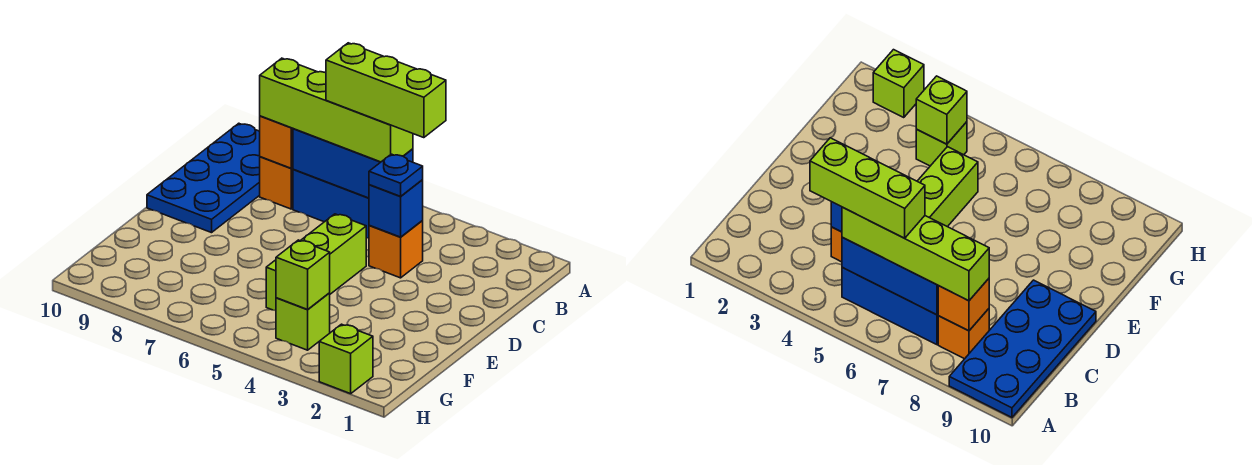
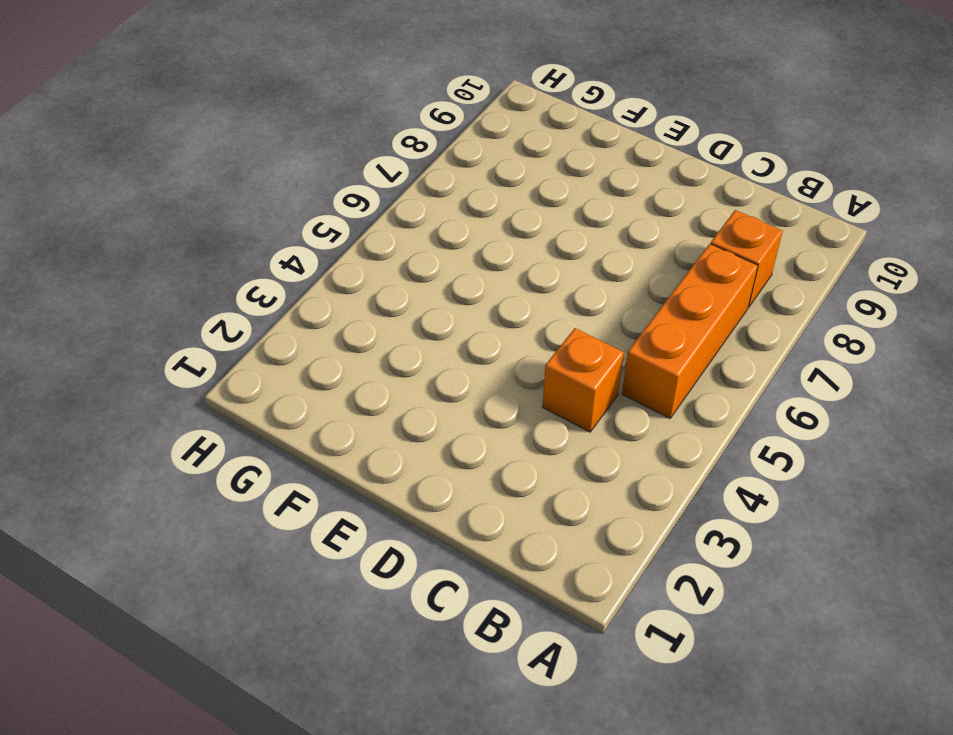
orange brick B5:B7 level 1 -> blue brick B5:B7 level 1
none -> blue plate A9:D10 level 1
none -> lime brick D5:F5 level 1
none -> lime brick G4 level 1

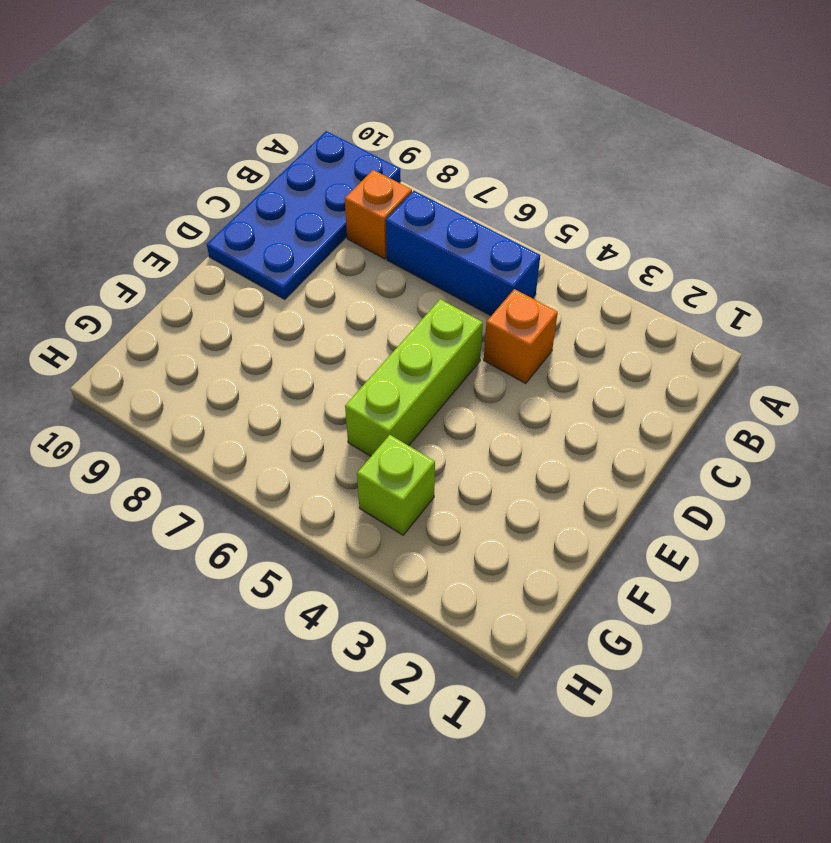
none -> lime brick H2 level 1
none -> blue brick B5:B7 level 2
none -> orange brick B8 level 2

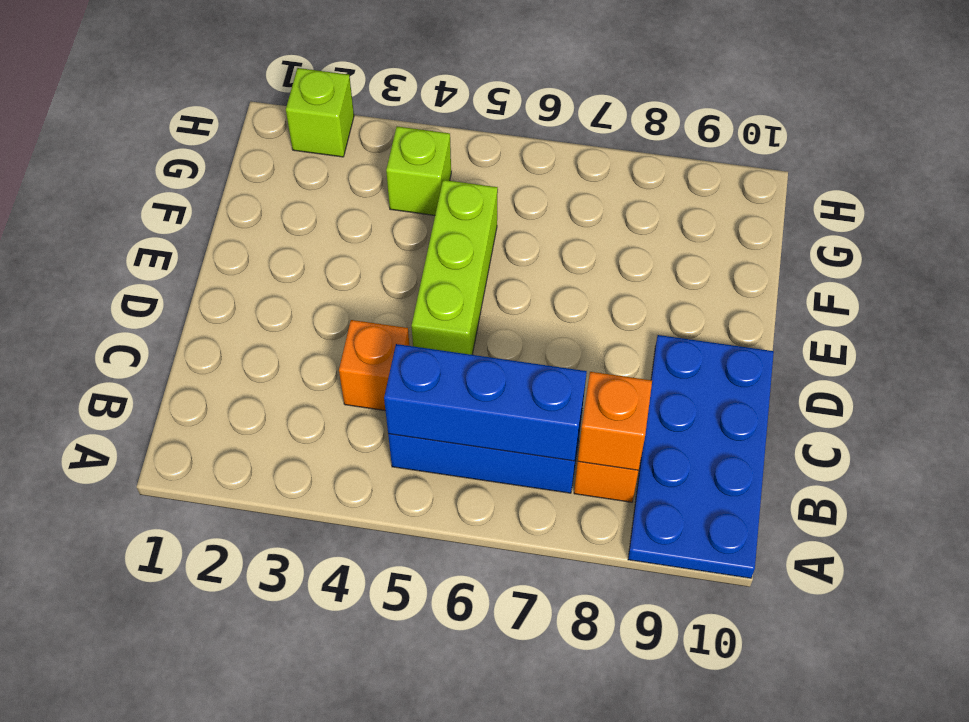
none -> blue brick C4 level 2
none -> lime brick G4 level 2
none -> lime brick B5:B8 level 3

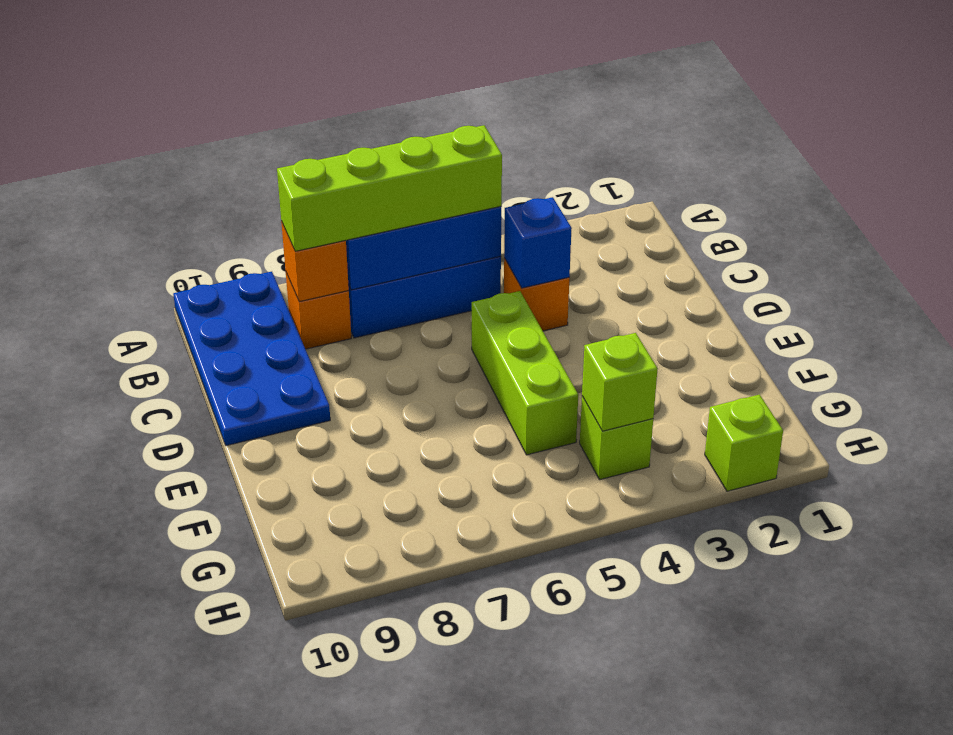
none -> blue plate C4 level 3
none -> lime brick B4:B6 level 4

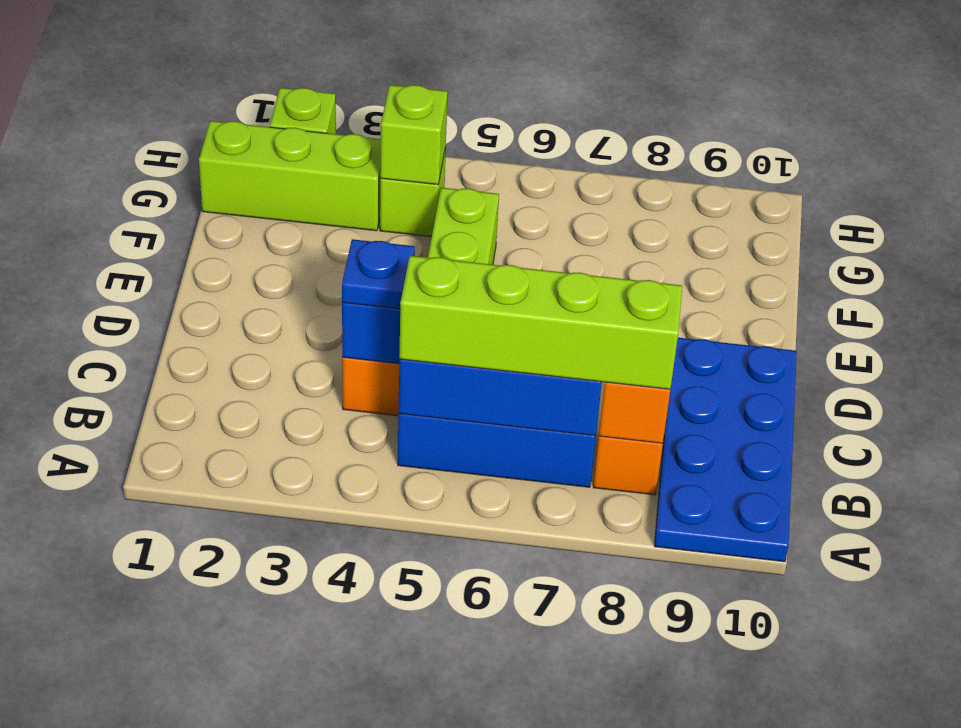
lime brick G1:G3 level 1 -> lime brick B4:B6 level 4

